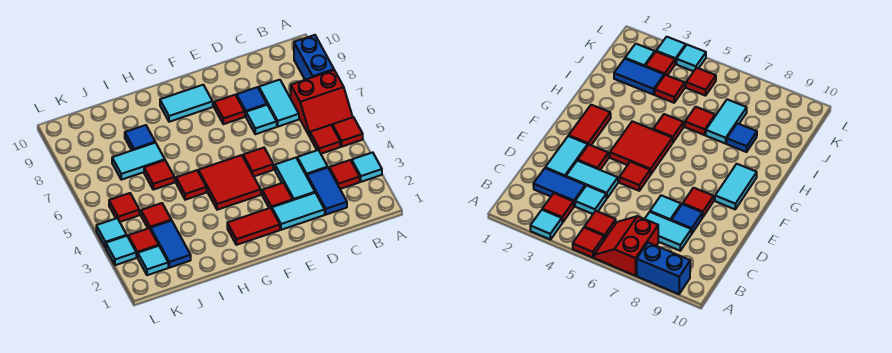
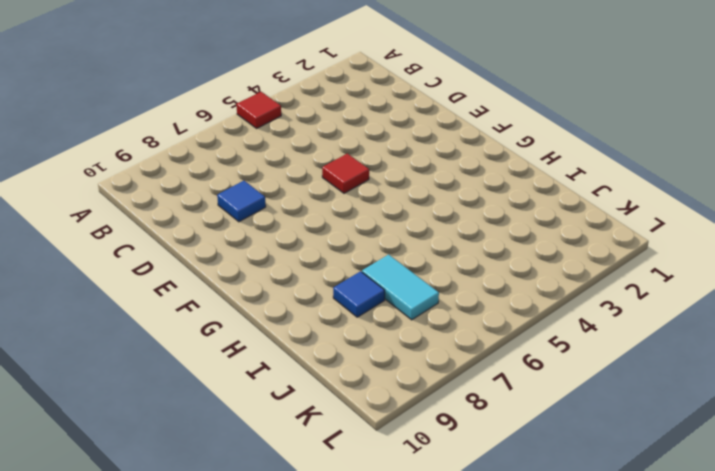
none -> cyan tile A3 level 1
none -> red slope A6:B7 level 1 top 7
none -> blue brick A8:A9 level 1
none -> red tile B3 level 1

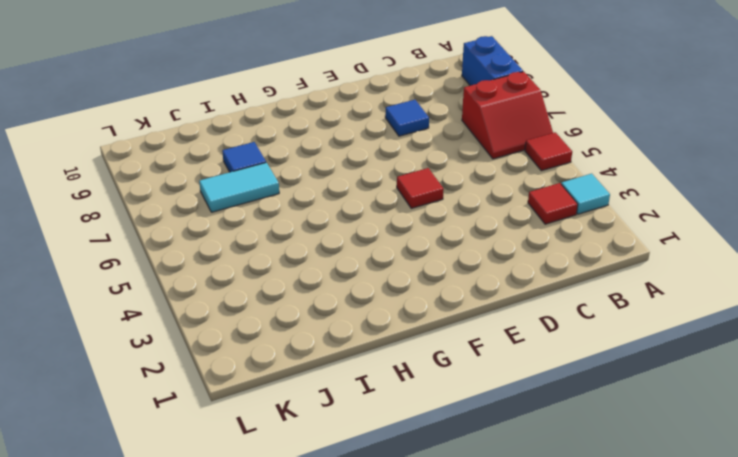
none -> red tile B5 level 1
none -> blue tile C2:C3 level 1
none -> cyan tile C4 level 1
none -> cyan tile C7:C8 level 1

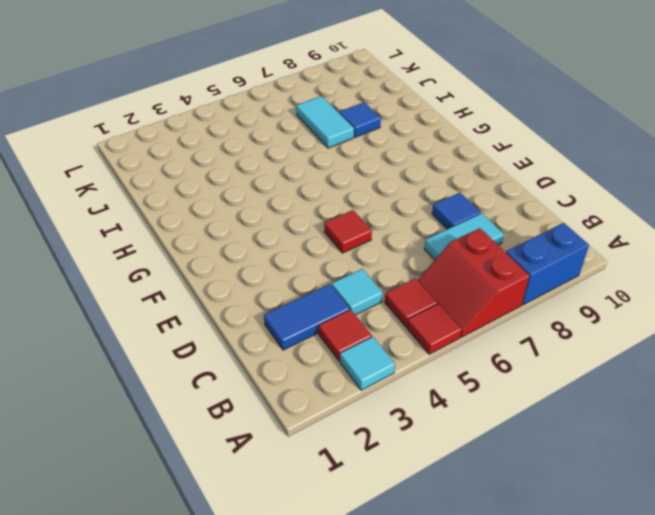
none -> cyan tile D2:E2 level 1
none -> cyan tile D3:D4 level 1
none -> cyan tile D7 level 1
none -> red tile E3 level 1

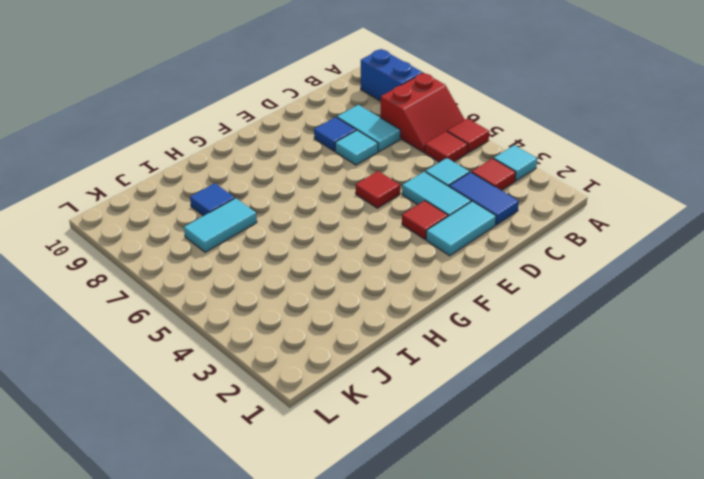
none -> red tile E8 level 1
none -> red tile F2:G2 level 1
none -> red tile F4:G5 level 1
none -> cyan tile F9:G9 level 1

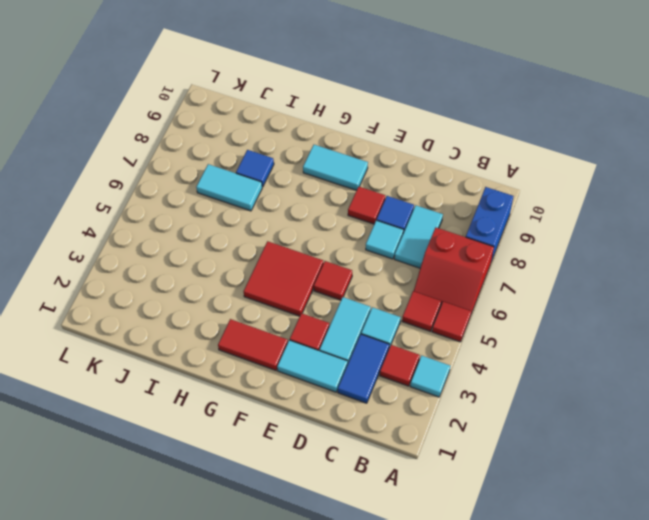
none -> red tile H5 level 1
none -> red tile I6 level 1
none -> blue tile J2:J3 level 1
none -> red tile J4 level 1

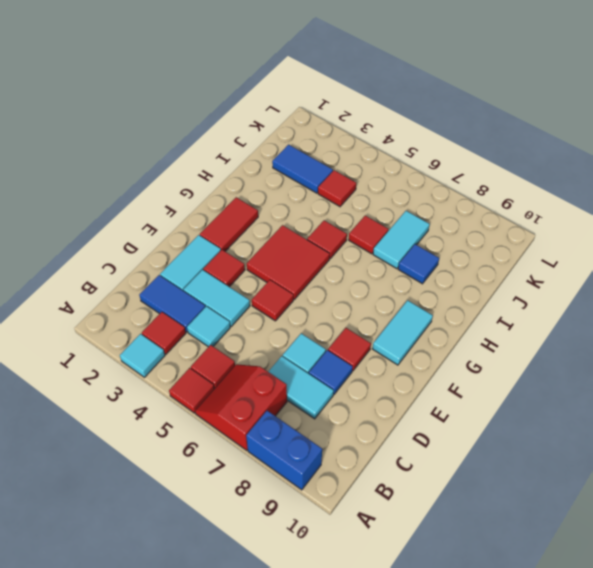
none -> cyan tile K2 level 1
none -> red tile K3 level 1
none -> red tile K5 level 1
none -> cyan tile L3 level 1

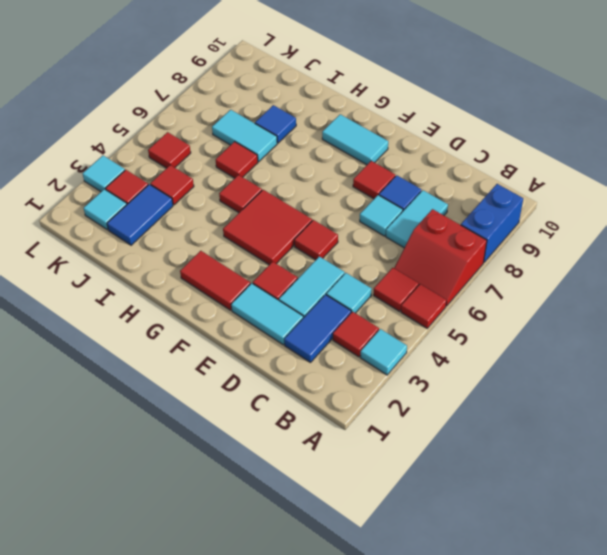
none -> cyan tile L4 level 1

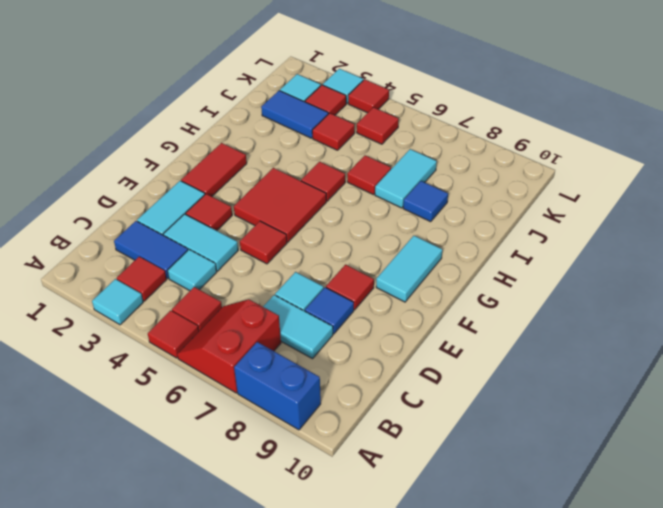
red tile L4 level 1 -> cyan tile L4 level 1

